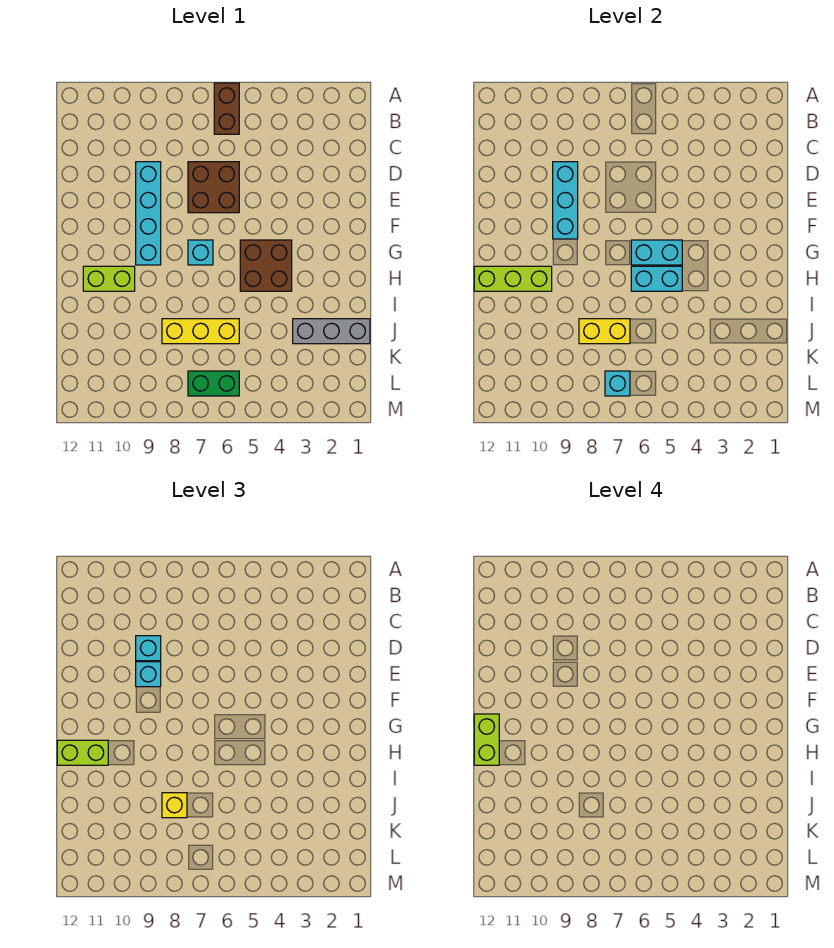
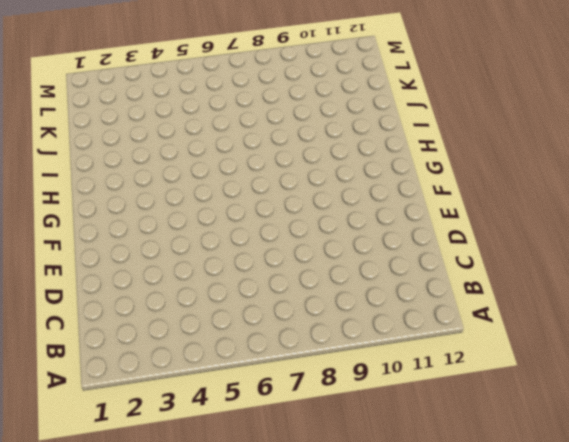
none -> brown brick A6:B6 level 1
none -> brown brick D6:E7 level 1
none -> cyan brick D9:G9 level 1

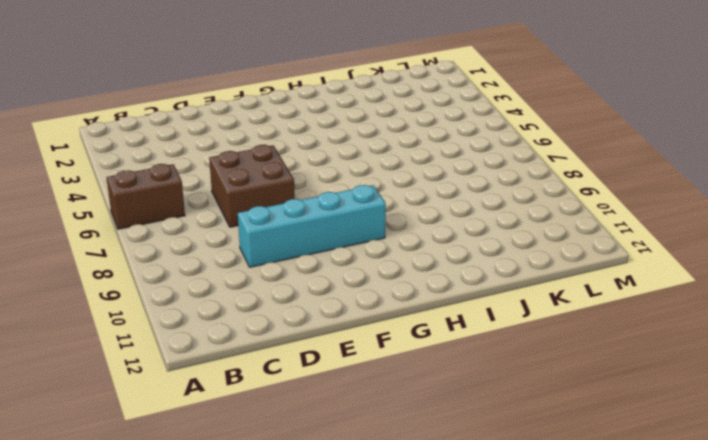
none -> brown brick G4:H5 level 1
none -> cyan brick G7 level 1
none -> lime brick H10:H11 level 1

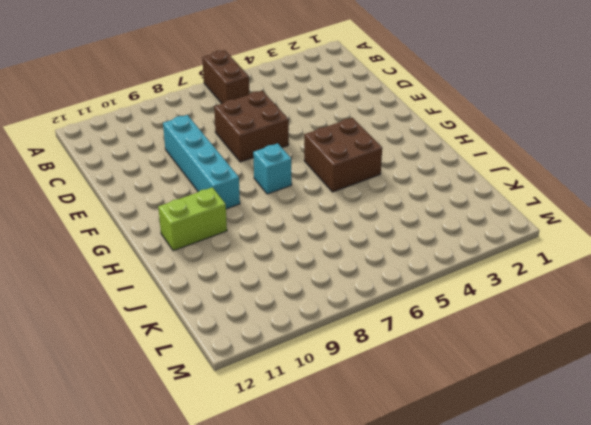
none -> grey brick J1:J3 level 1
none -> yellow brick J6:J8 level 1
none -> green brick L6:L7 level 1

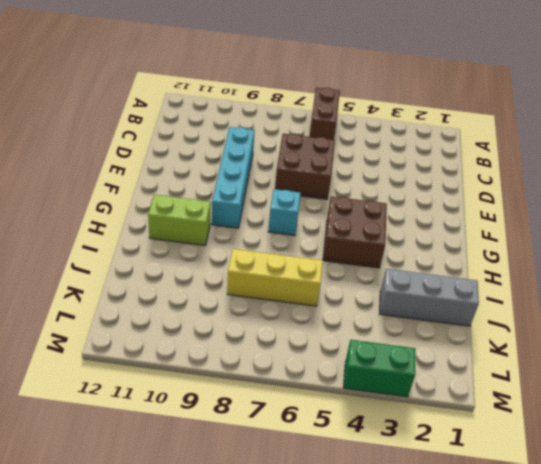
green brick M3:M4 level 1 -> green brick L6:L7 level 1
none -> cyan brick D9:F9 level 2
none -> cyan brick G5:G6 level 2
none -> cyan brick H5:H6 level 2

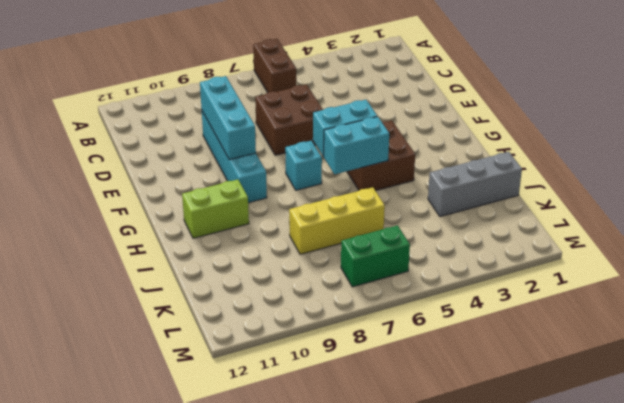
none -> lime brick H10:H12 level 2
none -> yellow brick J7:J8 level 2
none -> cyan brick L7 level 2

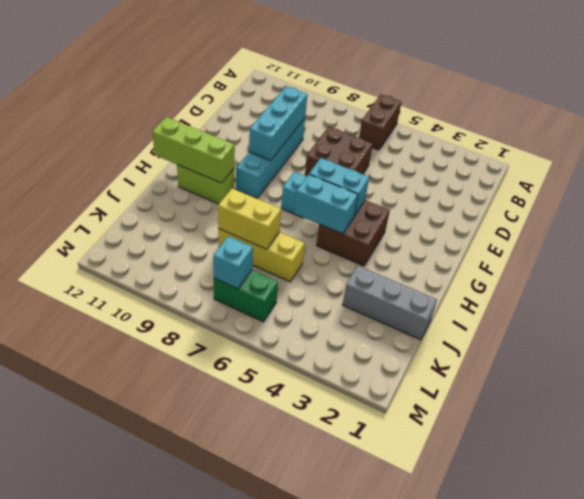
none -> cyan brick D9 level 3
none -> cyan brick E9 level 3
none -> lime brick H11:H12 level 3

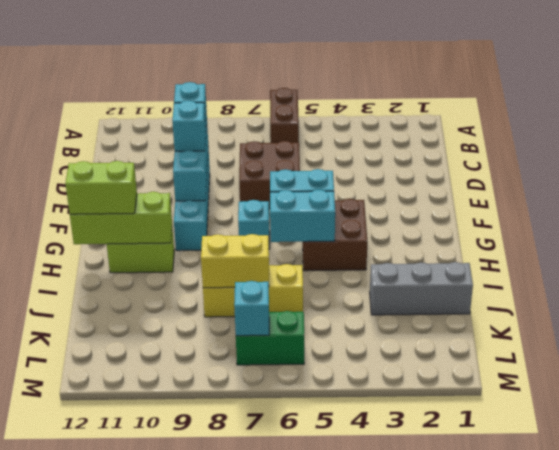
none -> yellow brick J8 level 3
none -> lime brick G12:H12 level 4

